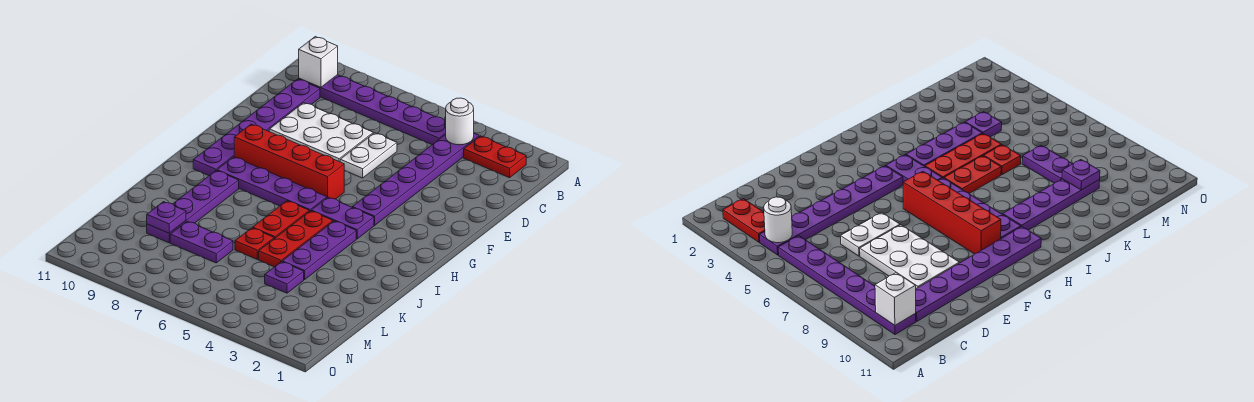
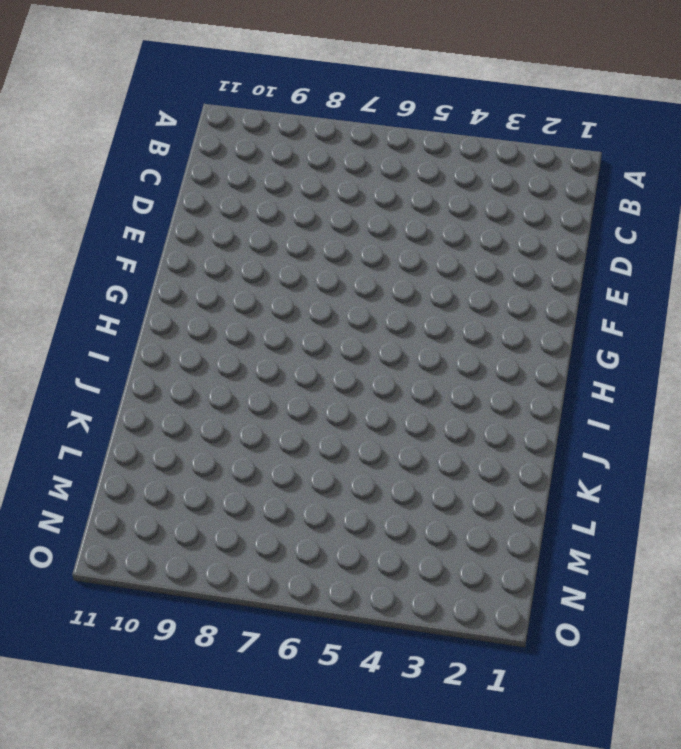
none -> red plate B2:B3 level 1
none -> purple plate B4:G4 level 1
none -> purple plate B5:B10 level 1

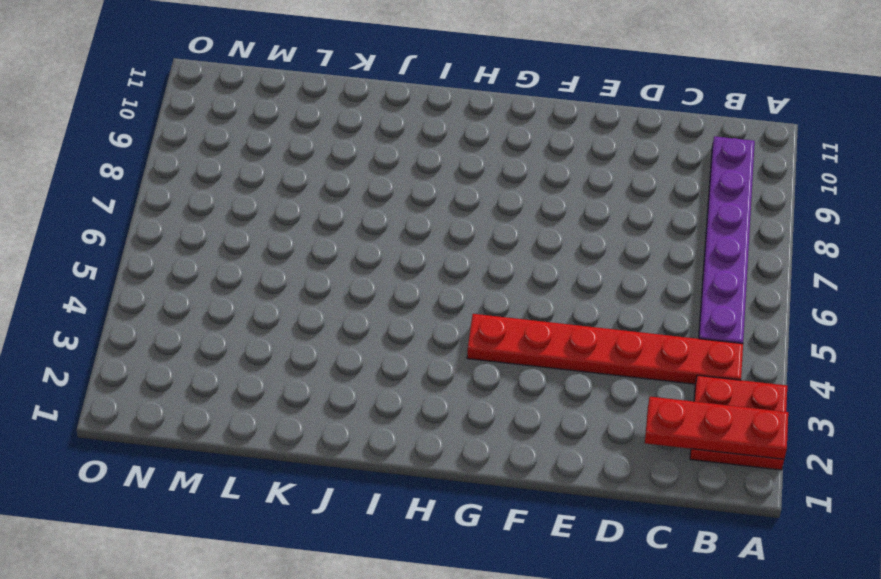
red plate A2:B3 level 1 -> red plate B2:B3 level 1
red plate A2:C2 level 2 -> red plate I5:K5 level 1
red plate B4:G4 level 1 -> purple plate B4:G4 level 1
none -> purple plate C10:H10 level 1
none -> white plate D6:E6 level 1
none -> white plate D7:E9 level 1

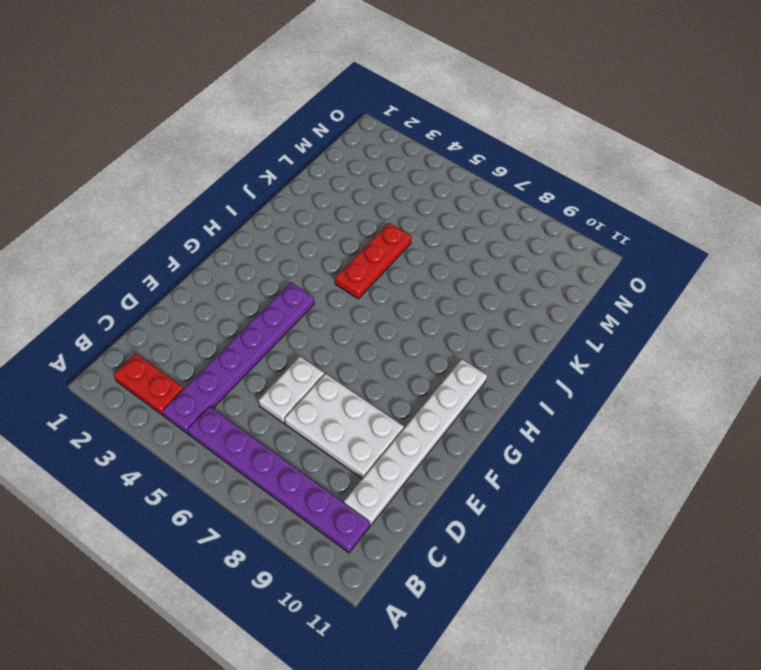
white plate C10:H10 level 1 -> purple plate C10:H10 level 1
none -> red brick G6:G9 level 1
none -> purple plate H4:H5 level 1
none -> purple plate H6:H9 level 1

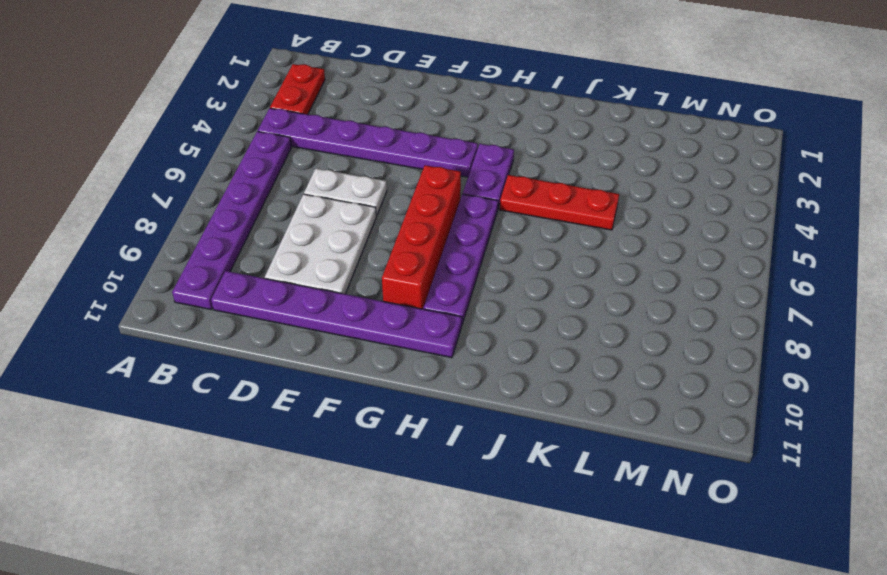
none -> purple plate I4:K4 level 1
none -> red plate I6:J6 level 1
none -> purple plate I9:L9 level 1

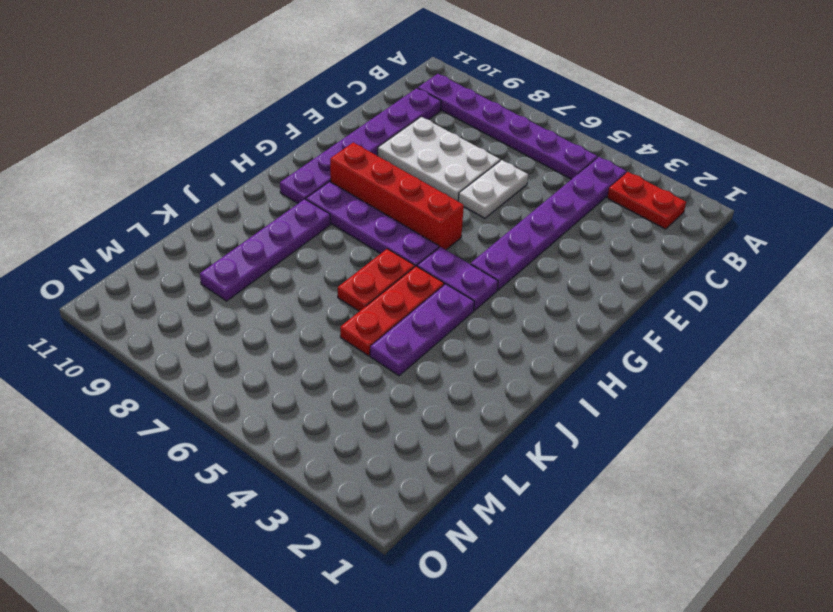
none -> red plate K6 level 1
none -> purple plate L4 level 1
none -> purple plate L7:L8 level 1

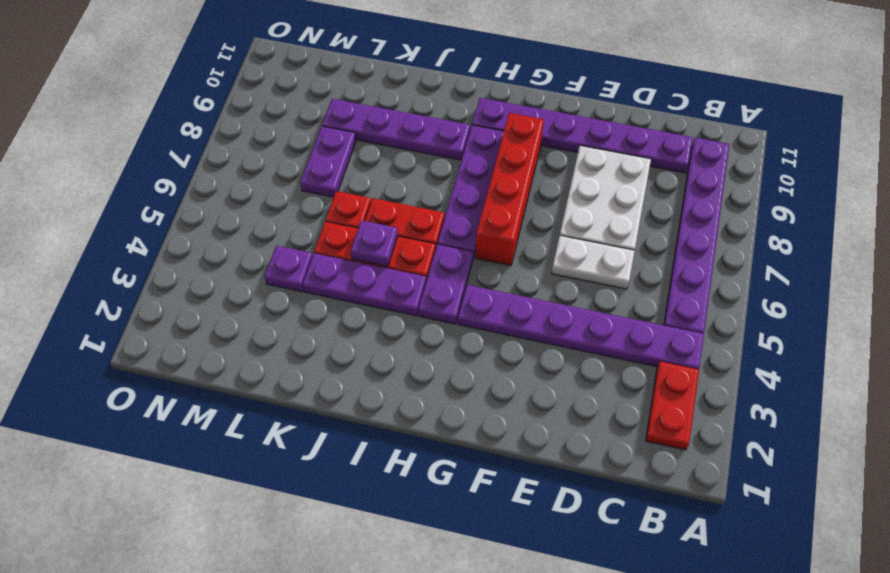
purple plate J5 level 2 -> purple plate L9 level 2
none -> white round brick B4 level 2
none -> white brick B10 level 2

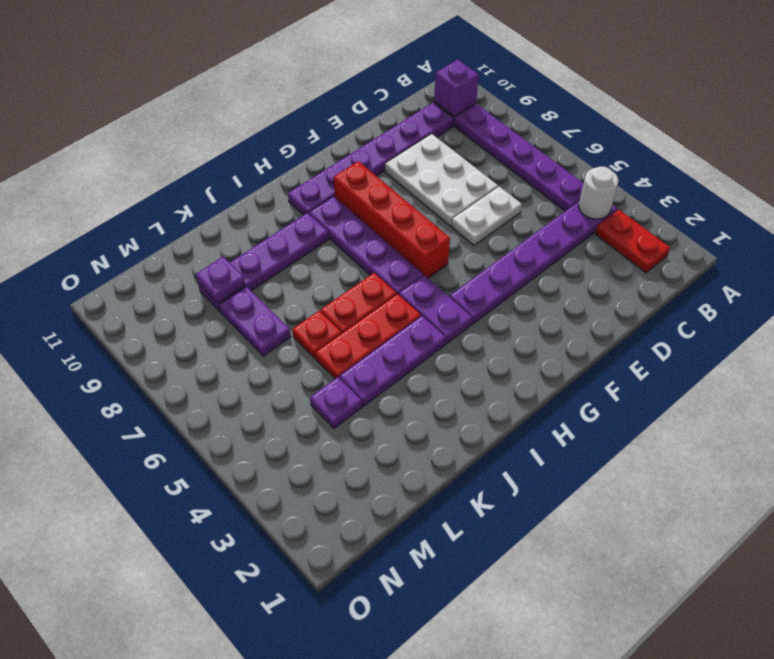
purple brick B10 level 2 -> white brick B10 level 2

